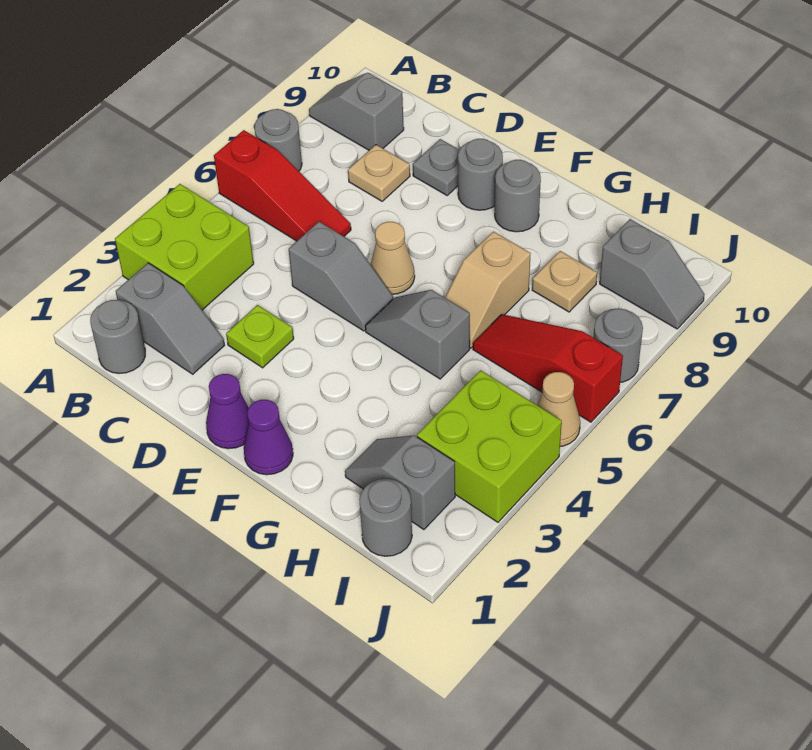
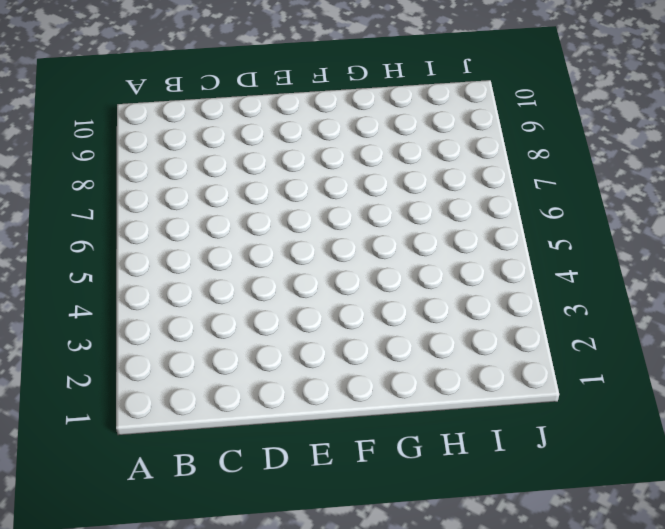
none -> lime brick A3:B4 level 1
none -> red slope A6:C6 level 1 top A
none -> grey round brick A7 level 1

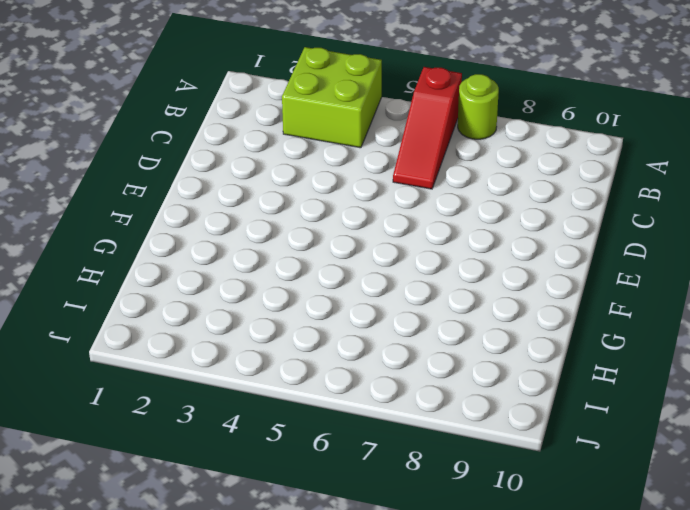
lime round brick A7 level 1 -> grey round brick A7 level 1
none -> grey slope A9:B9 level 1 top B
none -> grey round brick B1 level 1
none -> grey slope B2:C2 level 1 top B

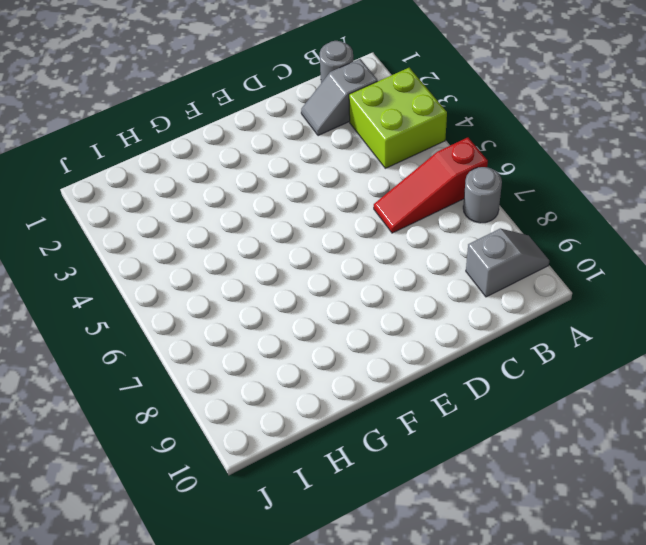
none -> tan plate C8 level 1
none -> lime plate D3 level 1
none -> grey slope D5:E5 level 1 top D

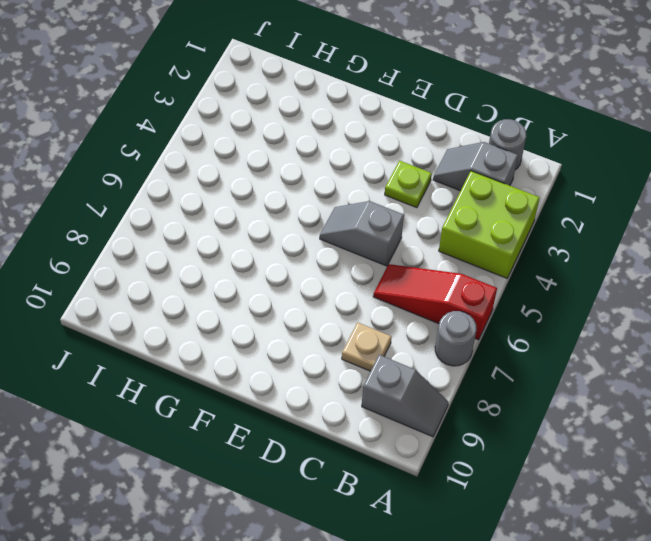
none -> grey plate D9 level 1
none -> purple cone E1 level 1
none -> tan cone E6 level 1

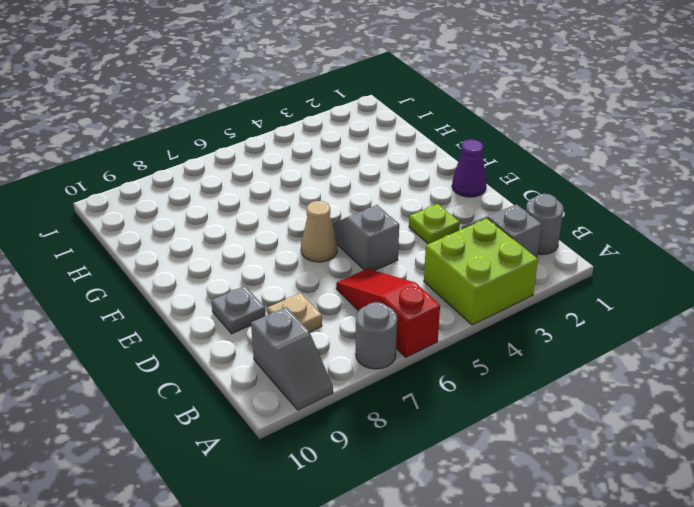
none -> grey round brick E9 level 1
none -> purple cone F1 level 1
none -> grey slope F5:G5 level 1 top G

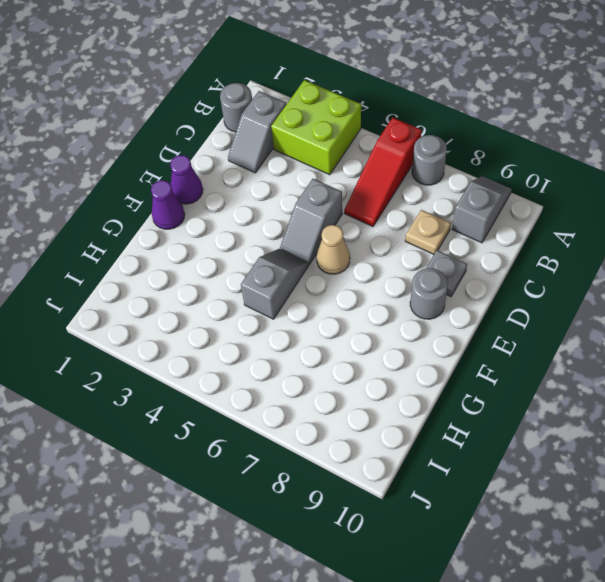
none -> lime plate D3 level 1
none -> grey round brick F9 level 1
none -> tan slope G6:G7 level 1 top 7

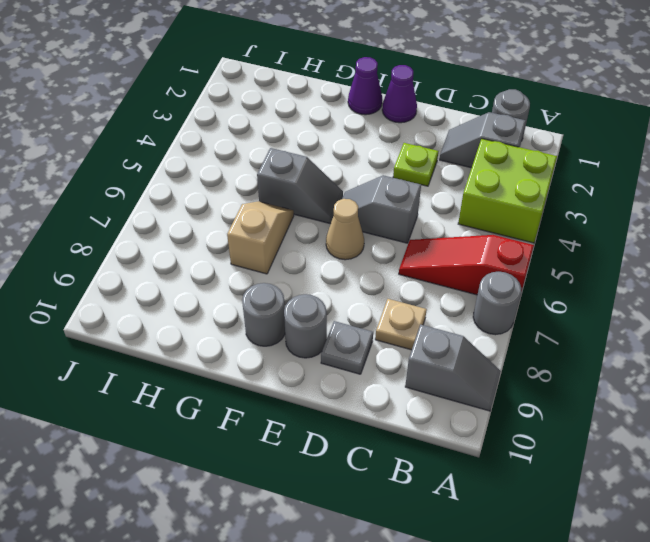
none -> grey slope H2:I2 level 1 top I
none -> red slope H6:J6 level 1 top J
none -> tan plate H8 level 1

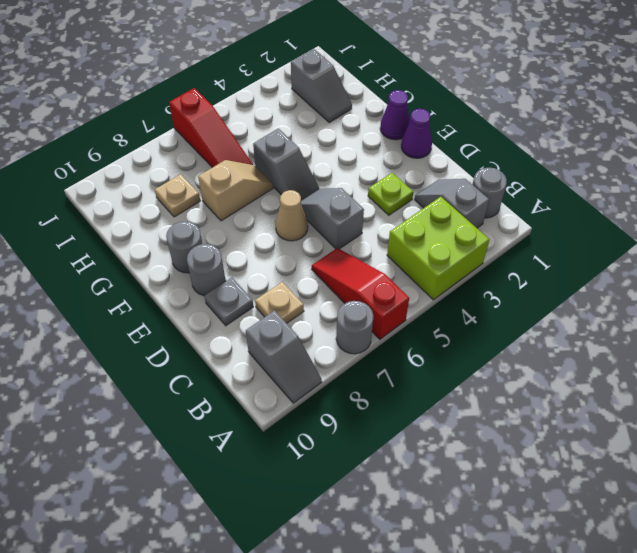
none -> grey round brick I1 level 1
none -> lime brick I3:J4 level 1
none -> grey slope I9:J9 level 1 top I

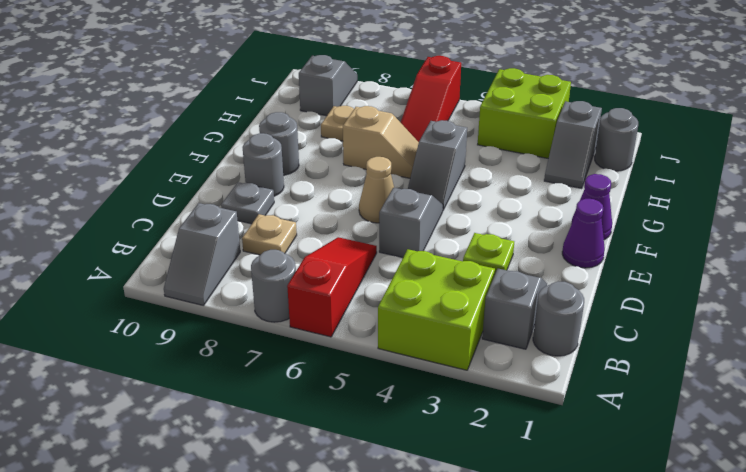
none -> tan cone J5 level 1
none -> grey round brick J7 level 1

